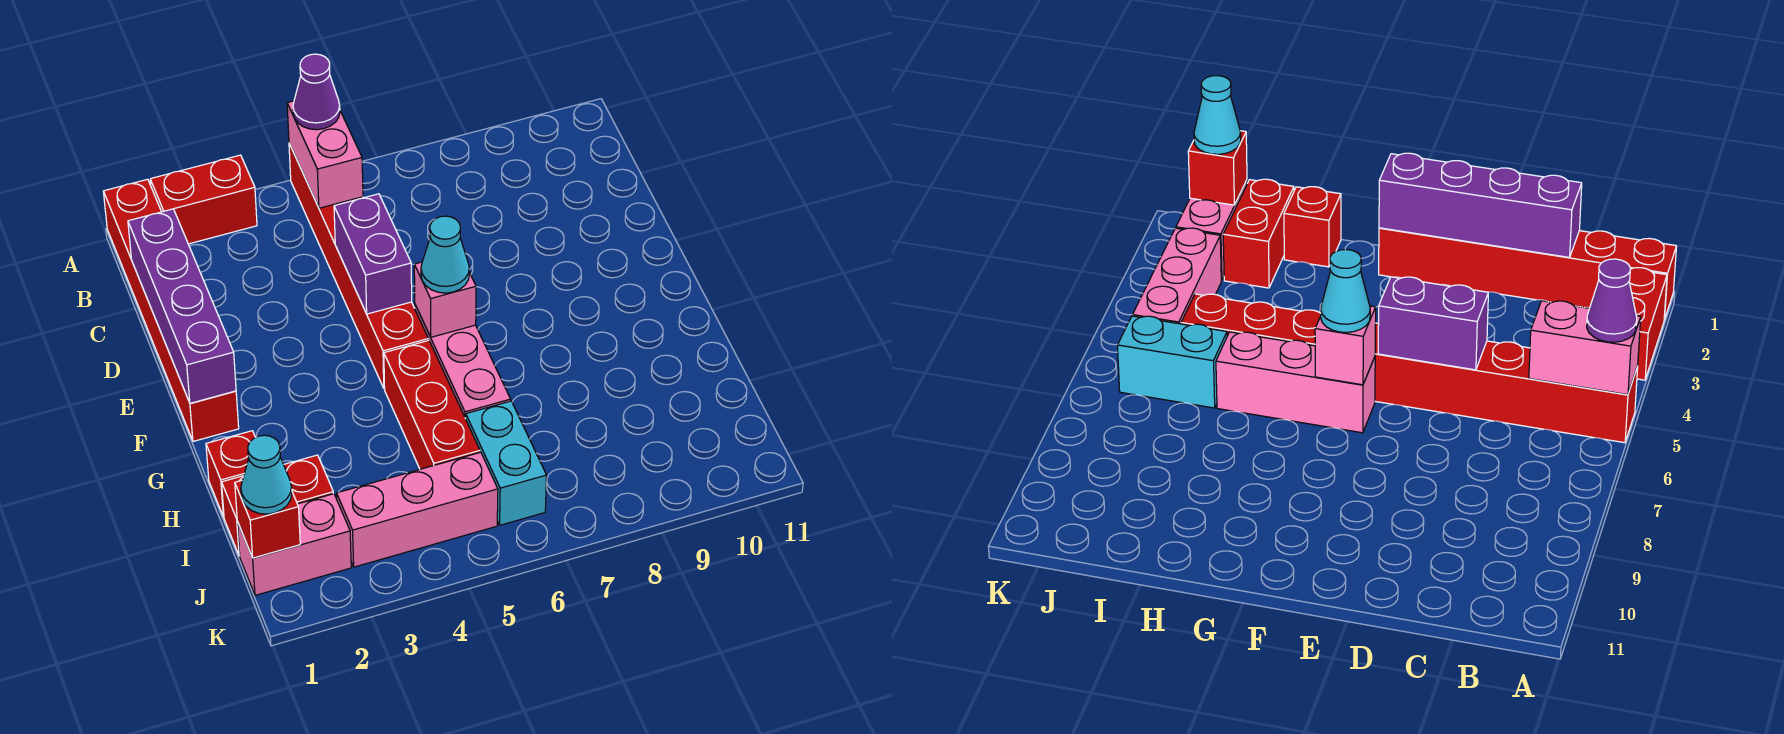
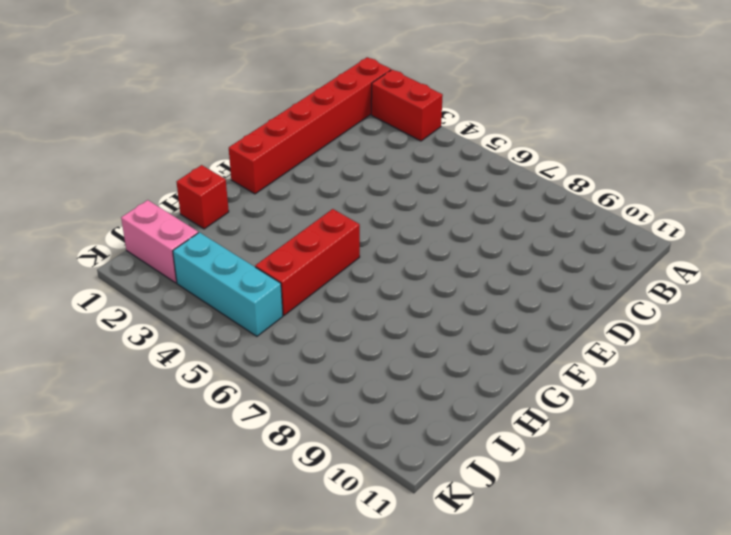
cyan brick J3:J5 level 1 -> pink brick J3:J5 level 1
none -> red brick A5:F5 level 1
none -> pink brick F6:H6 level 1
none -> red brick I1:I2 level 1

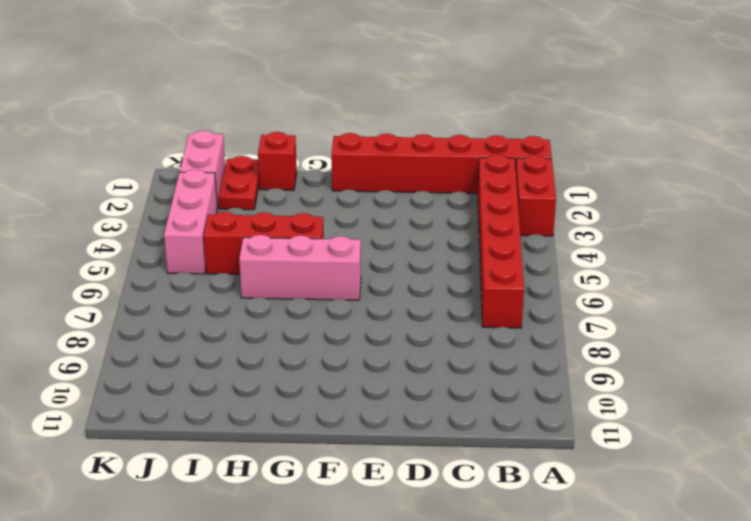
red brick B2:B7 level 1 -> red brick A5:F5 level 1
red plate I1:I2 level 1 -> red brick I1:I2 level 1
none -> cyan brick I6:J6 level 1
none -> pink brick A5:B5 level 2
none -> purple brick C1:F1 level 2

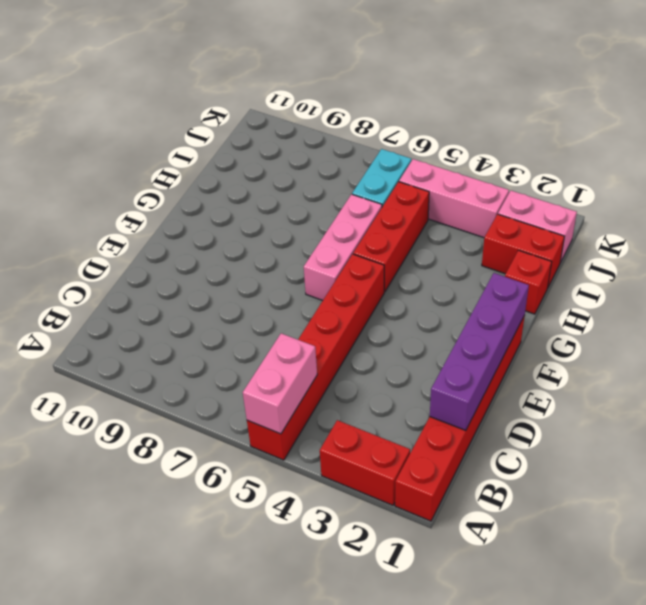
none -> purple brick D5:E5 level 2
none -> pink brick F6 level 2
none -> red brick J1 level 2

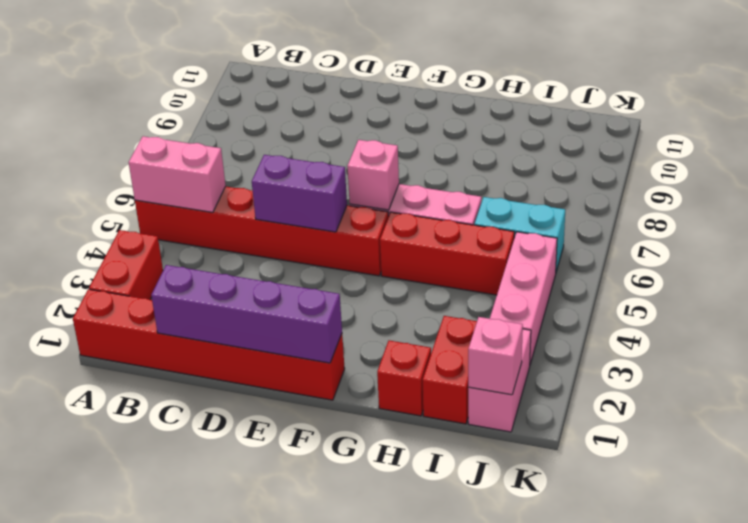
pink brick J1 level 2 -> red brick J1 level 2
none -> purple cone A5 level 3
none -> cyan cone F6 level 3
none -> cyan cone J1 level 3

